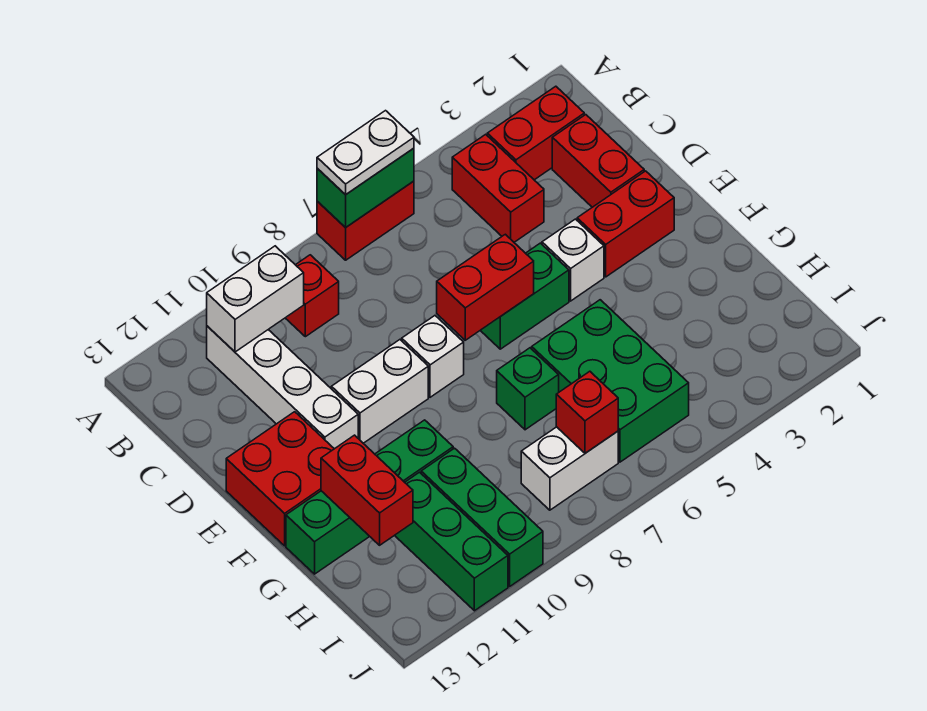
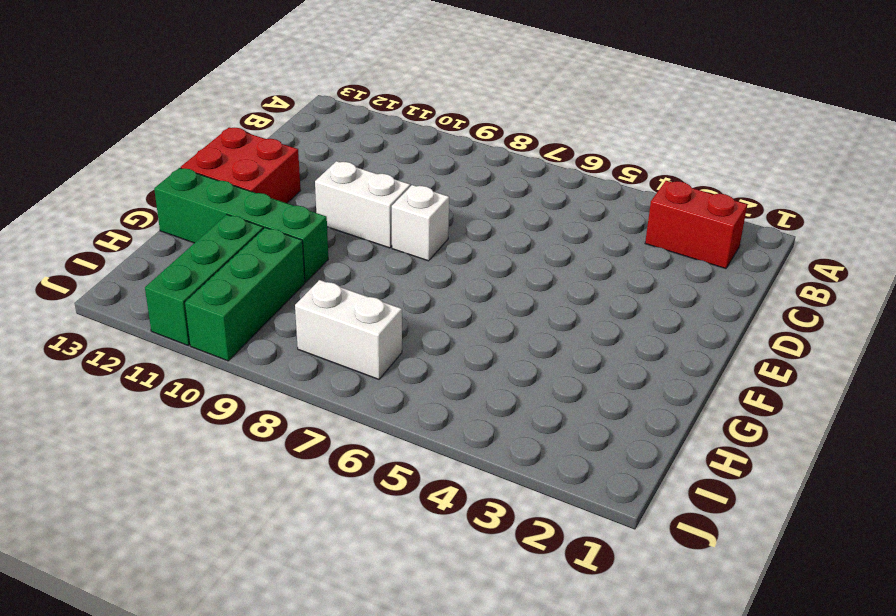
none -> red brick A6:A7 level 1
none -> red brick B4:C4 level 1
none -> red brick B9 level 1

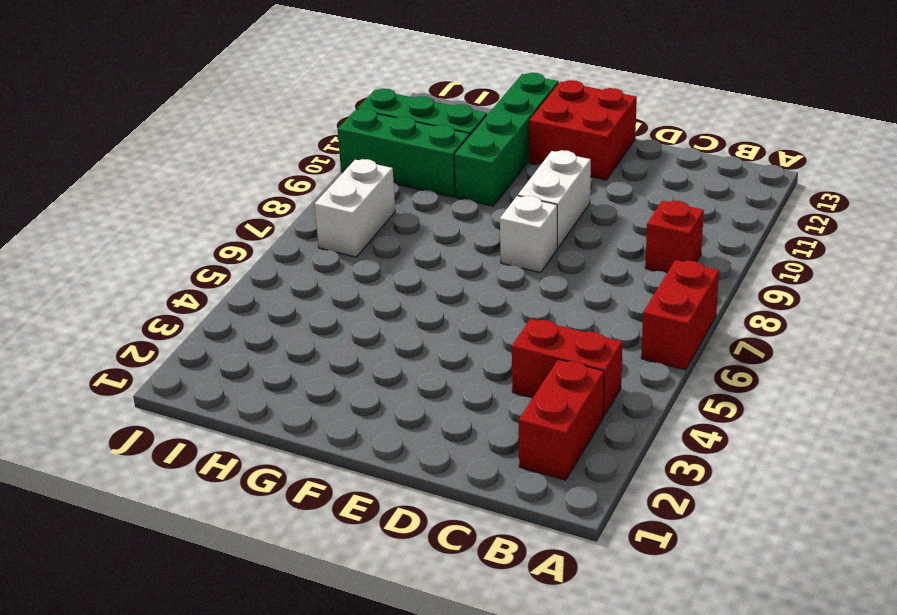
none -> white brick B11:E11 level 1
none -> red brick C2:D2 level 1
none -> red brick E2:E3 level 1

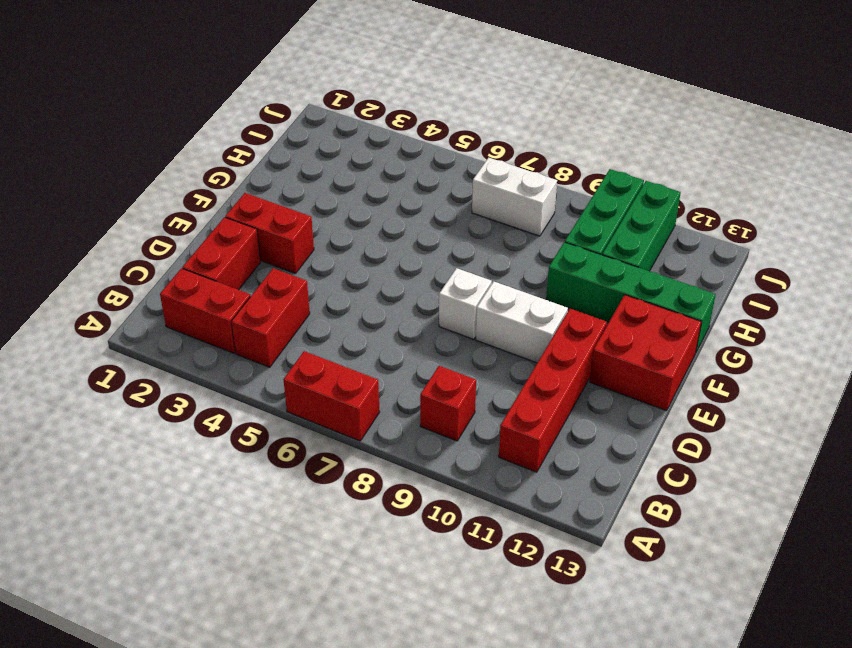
red brick B11:E11 level 1 -> white brick B11:E11 level 1
none -> white brick E4 level 1
none -> green brick E5:E6 level 1
none -> green brick G5:I6 level 1

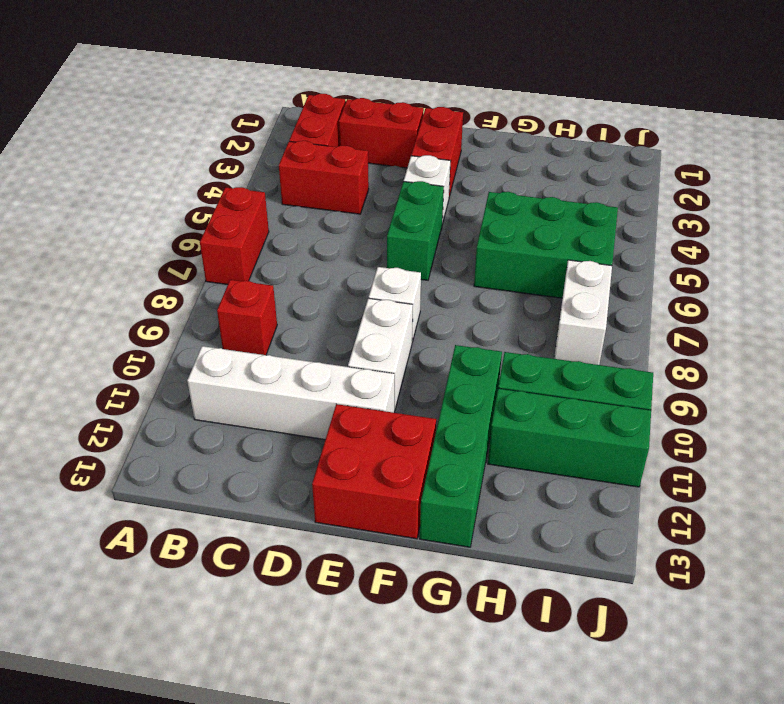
none -> green brick G7 level 1
none -> green brick A6:A7 level 2
none -> white brick B10:B11 level 2

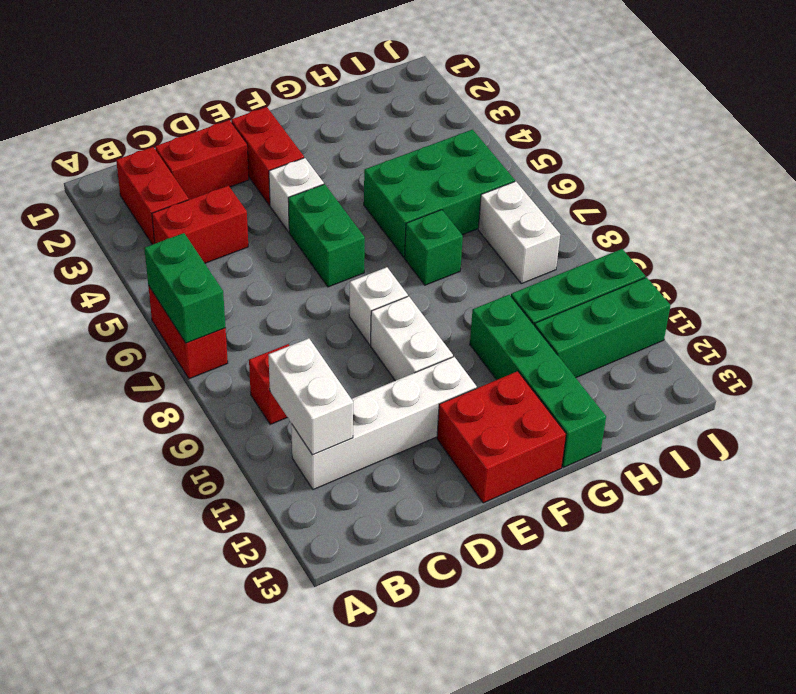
none -> red brick E6:E7 level 2
none -> red brick G12:H12 level 2
none -> red brick I7 level 2

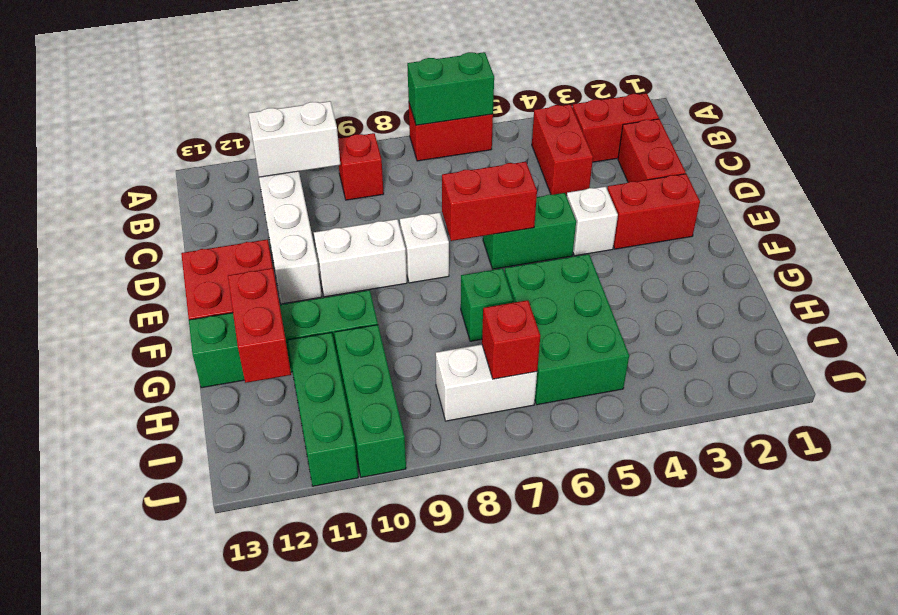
none -> white plate A6:A7 level 3

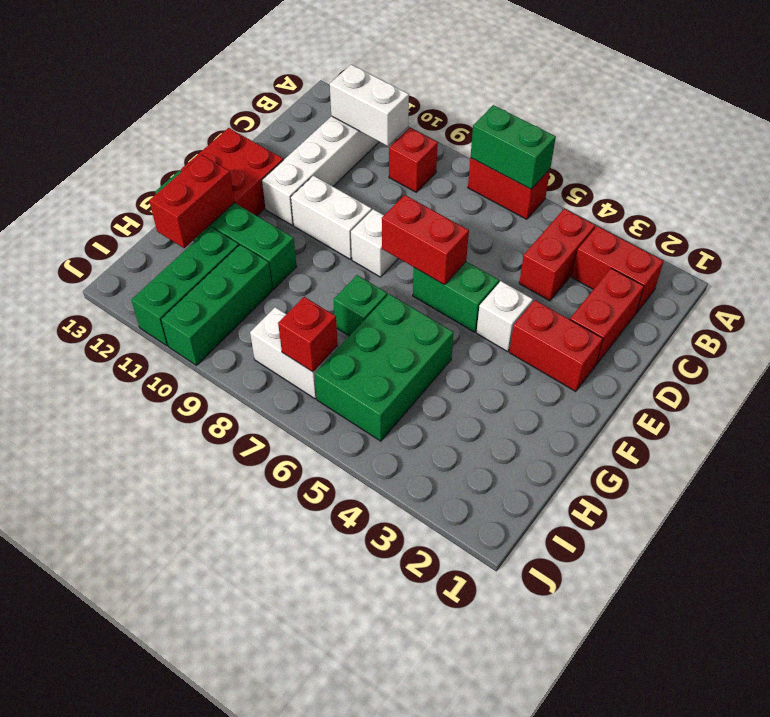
none -> white plate A6:A7 level 3

